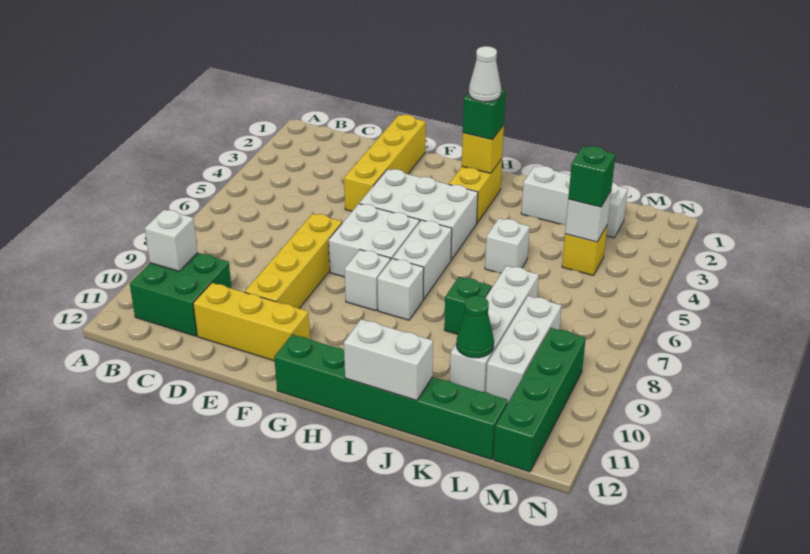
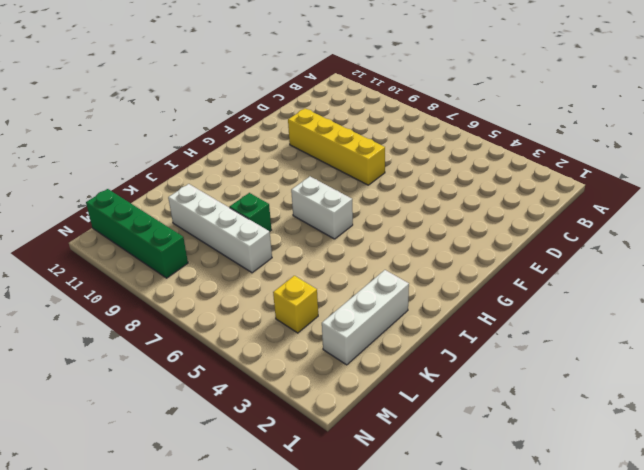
none -> green brick B10:C11 level 1
none -> yellow brick D11:F11 level 1
none -> yellow brick E1:E4 level 1

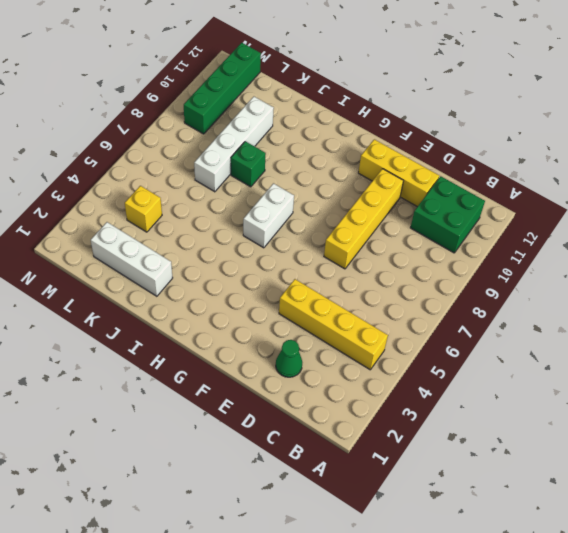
yellow brick B4:E4 level 1 -> yellow brick E1:E4 level 1
green cone D2 level 1 -> green cone K10 level 2
none -> white brick F4:H5 level 1
none -> white brick F6:G7 level 1
none -> white brick G8 level 1

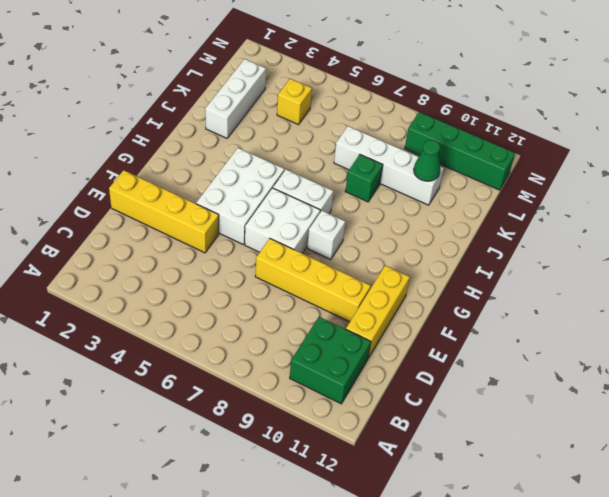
none -> green brick G12:L12 level 1
none -> yellow brick H2:H3 level 1
none -> white brick H8 level 1

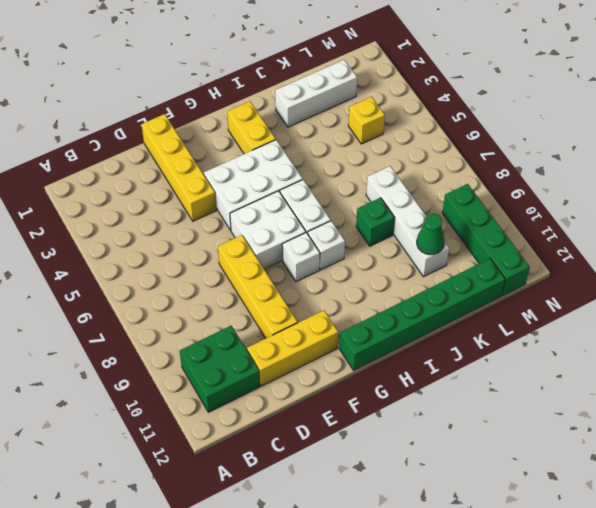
none -> white brick J5 level 1
none -> white brick L8:L10 level 1
none -> white brick B10 level 2

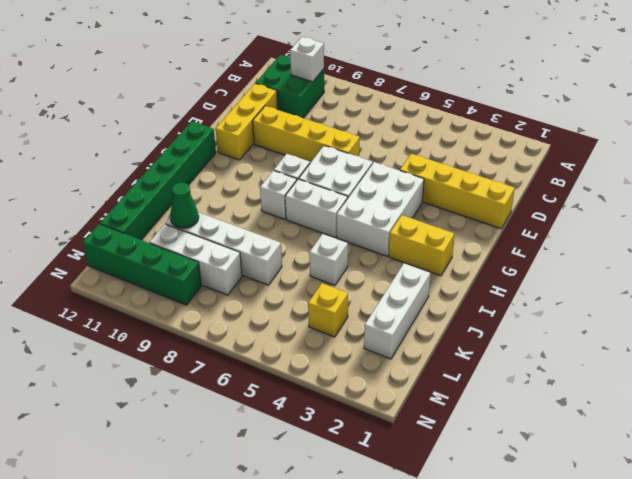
none -> green brick J8 level 1
none -> yellow brick H2 level 2
none -> white brick I12:J12 level 2

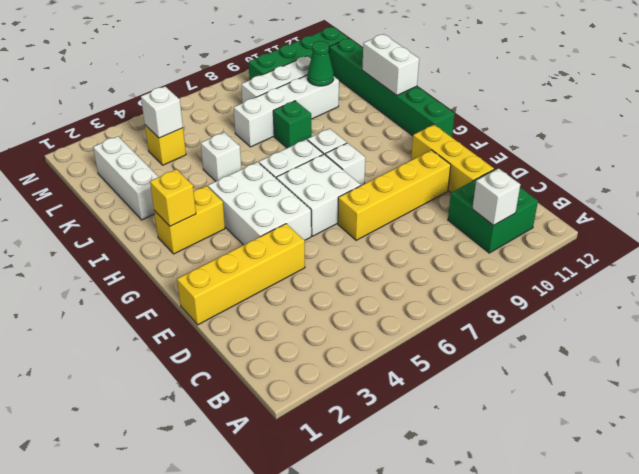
none -> green brick H2 level 3
none -> green brick L4 level 3
none -> white cone H2 level 4

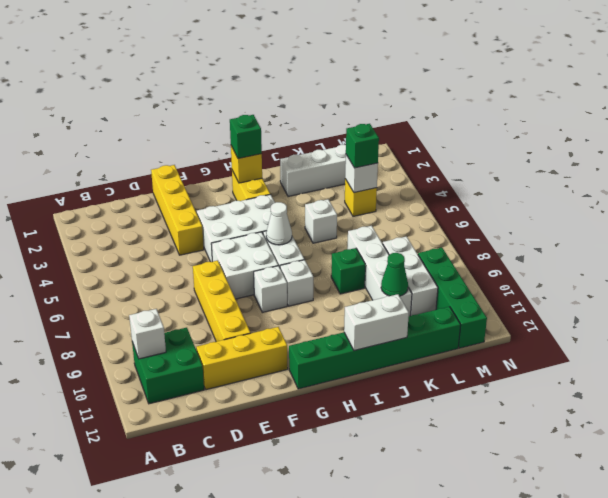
white cone H6 level 2 -> white cone H2 level 4

